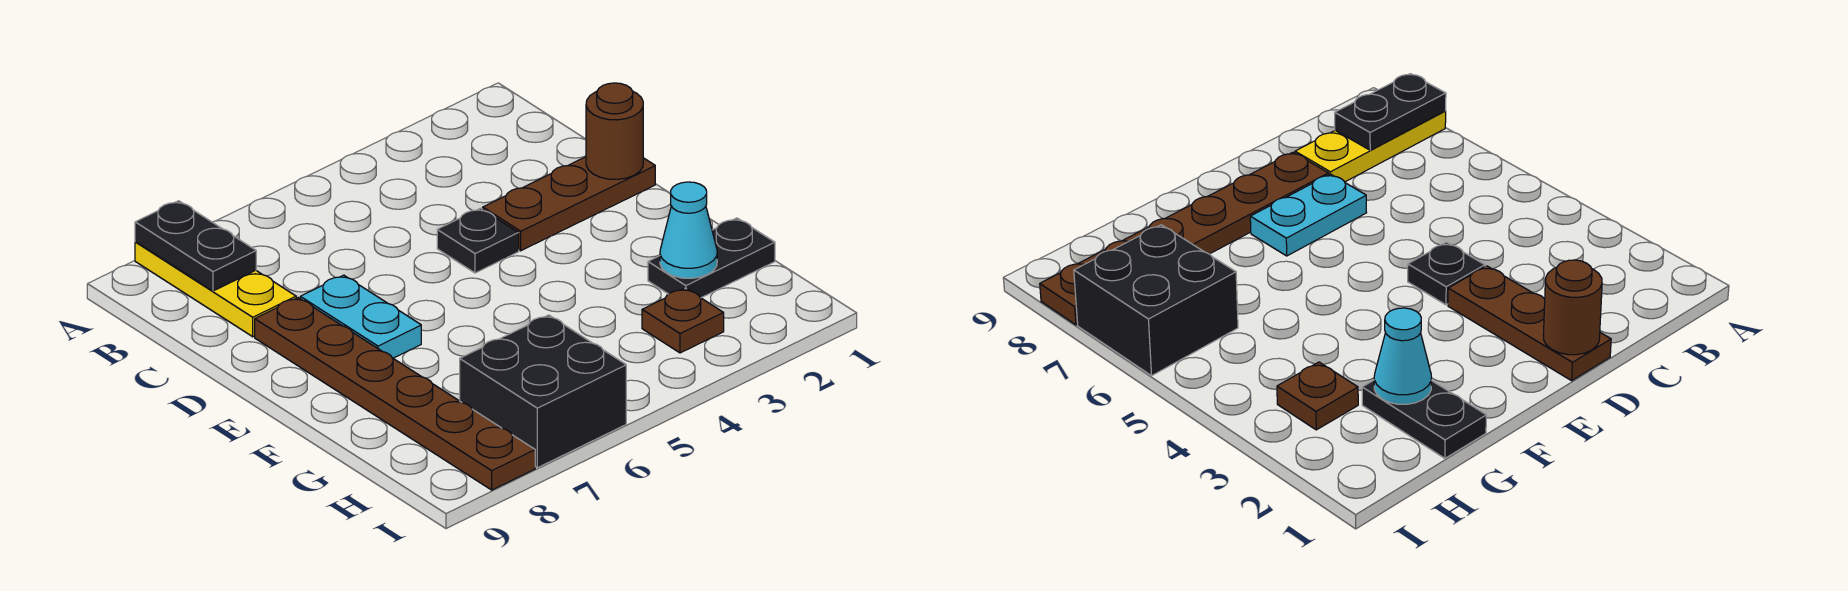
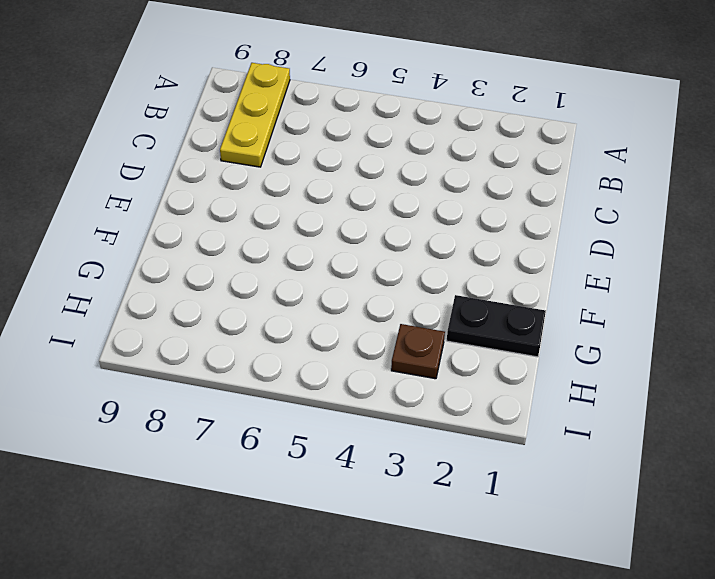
none -> brown plate D1:D3 level 1
none -> black plate D4 level 1

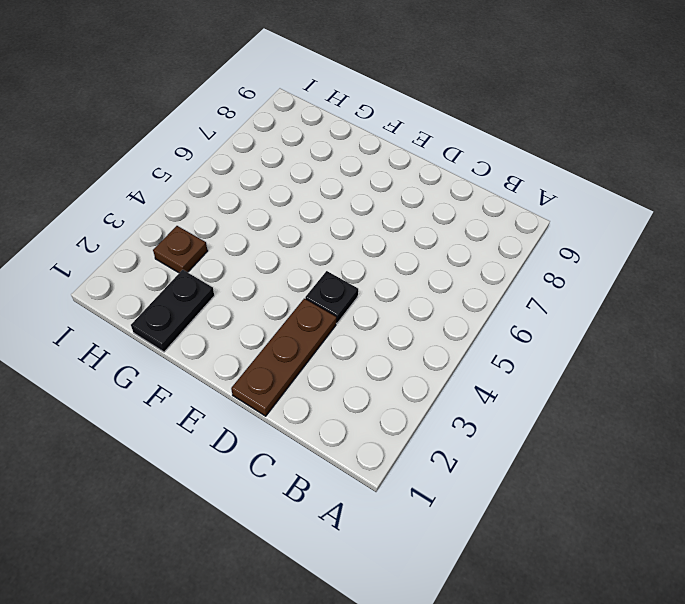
none -> yellow plate A8:C8 level 1
none -> cyan plate D7:E7 level 1

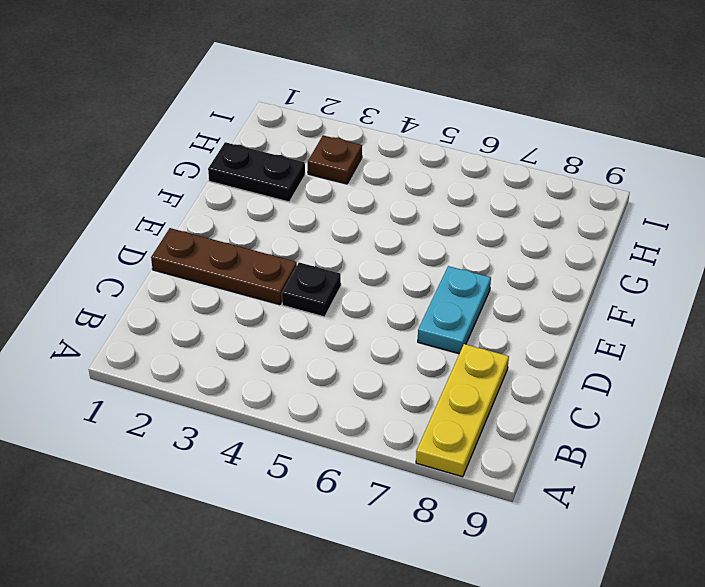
none -> brown plate D8:I8 level 1
none -> black brick H6:I7 level 1

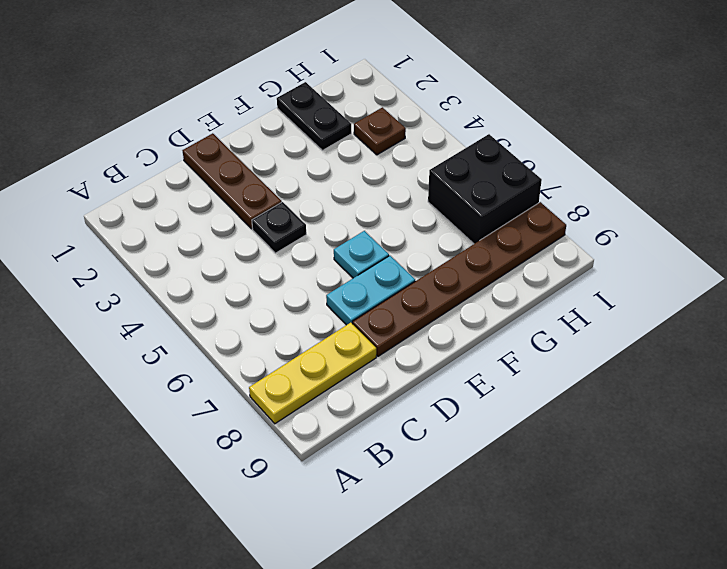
cyan plate E6 level 1 -> none
none -> black plate A8:B8 level 2
none -> brown round brick D1 level 2

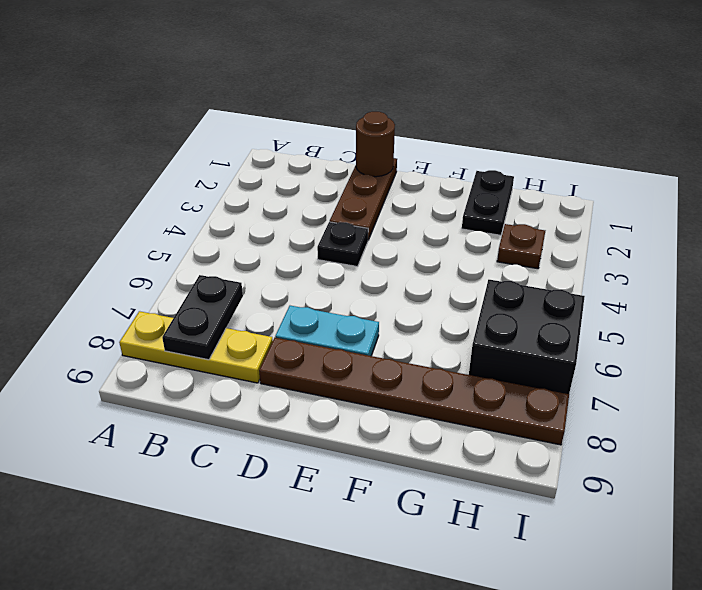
black plate B7:B8 level 2 -> black plate A8:B8 level 2
none -> cyan cone G2 level 2

